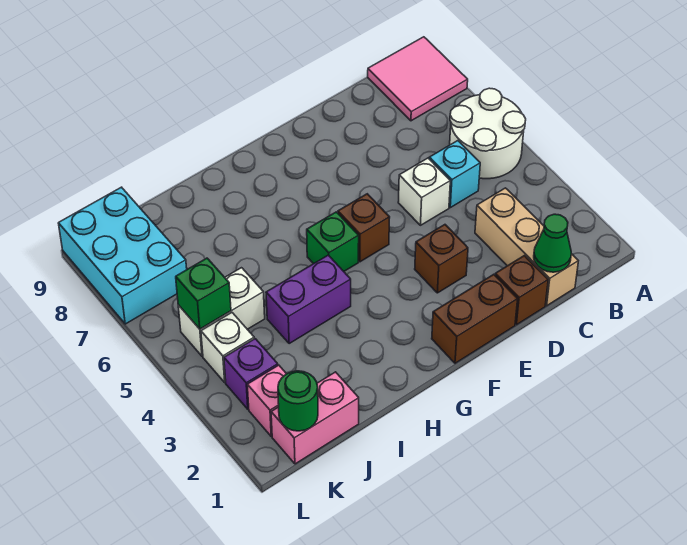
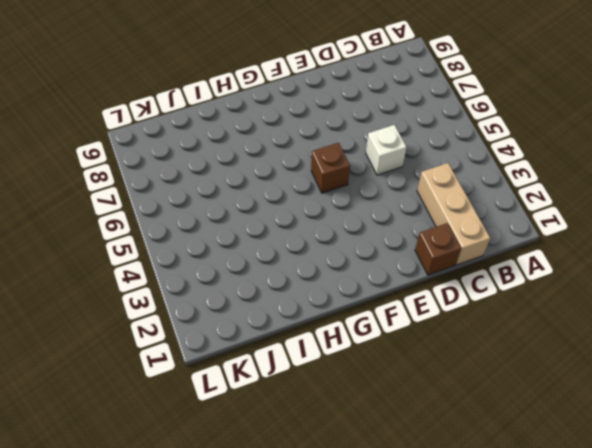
none -> white round brick A5:B6 level 1
none -> pink tile A8:B9 level 1
none -> cyan brick C5 level 1

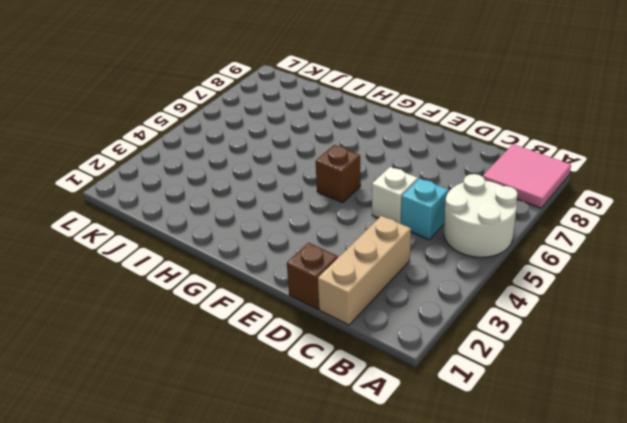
none -> brown brick E1:F1 level 1
none -> brown brick E3 level 1
none -> green brick G5 level 1

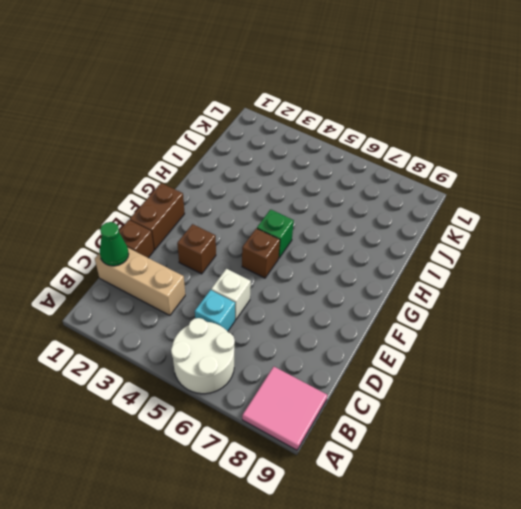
none -> purple brick H4:I4 level 1
none -> pink brick J1:K1 level 1
none -> white brick J5:K5 level 1

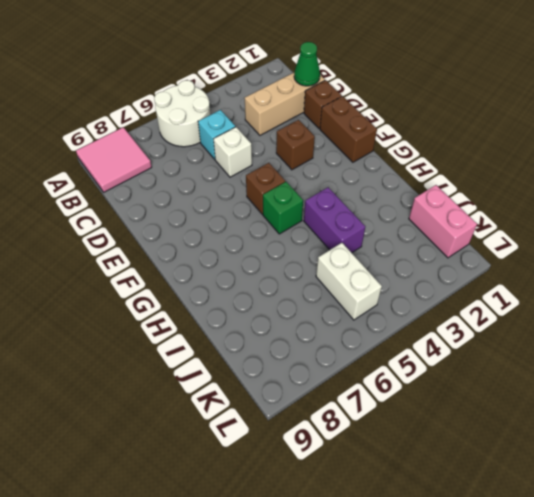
none -> pink brick K2 level 1
none -> purple brick K3 level 1
none -> white brick K4 level 1

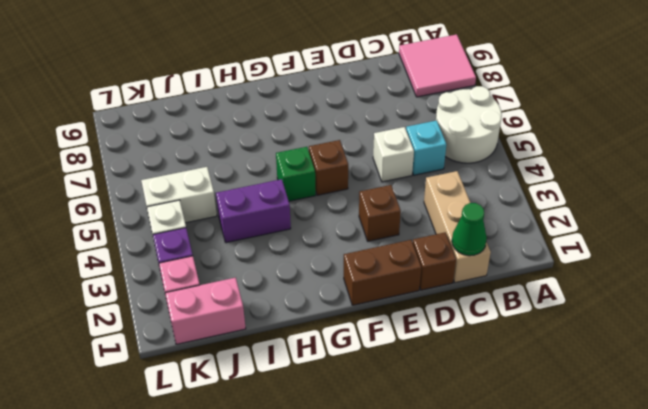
none -> cyan brick K7:L9 level 1
none -> green round brick K1 level 2
none -> green brick K5 level 2

